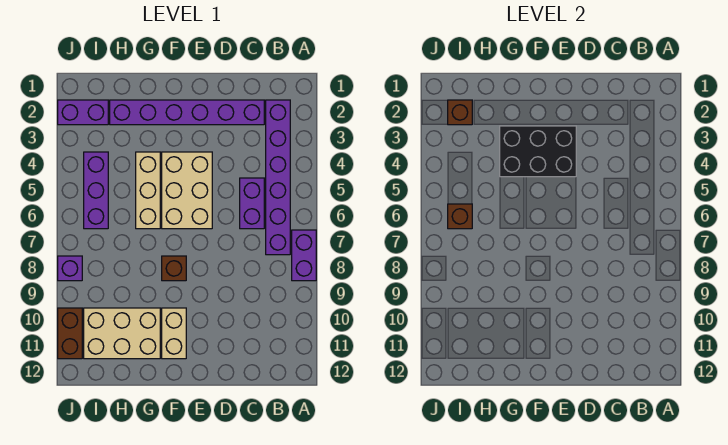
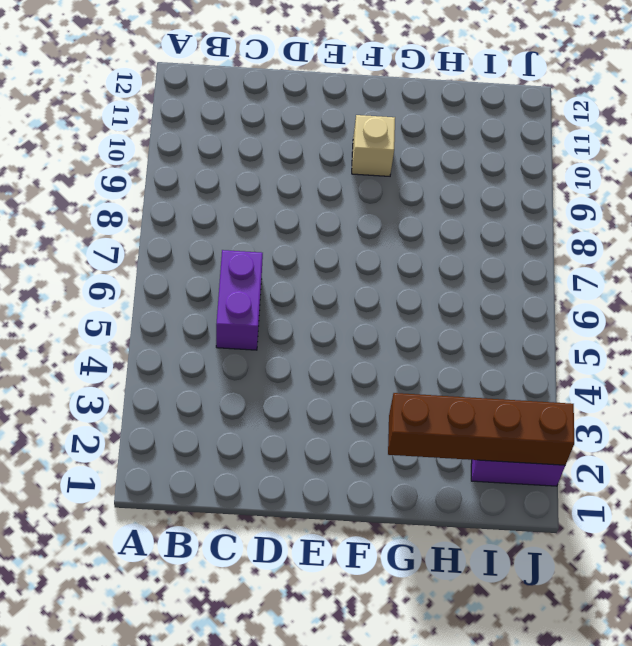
tan brick F10 level 1 -> tan brick F10:F11 level 1
brown brick G2:J2 level 2 -> brown brick I2 level 2
none -> purple brick A7:A8 level 1
none -> purple brick B2:B7 level 1
none -> purple brick C2:H2 level 1

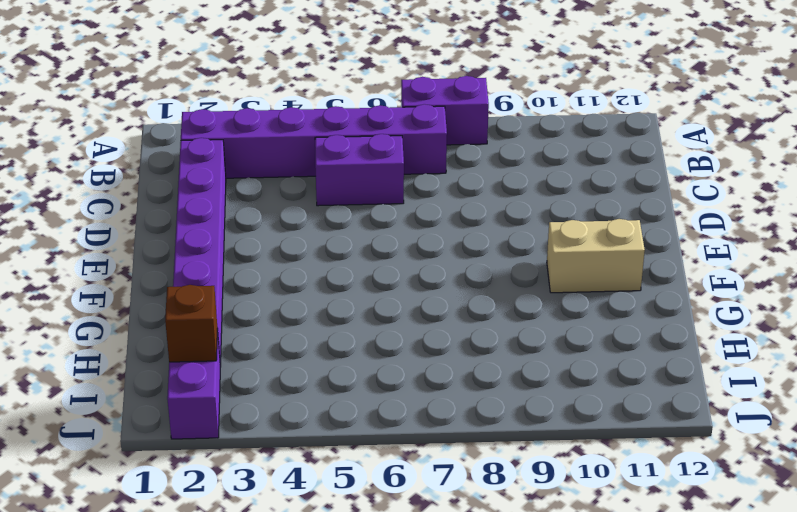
none -> tan brick E4:F6 level 1
none -> brown brick F8 level 1
none -> tan brick G4:G6 level 1

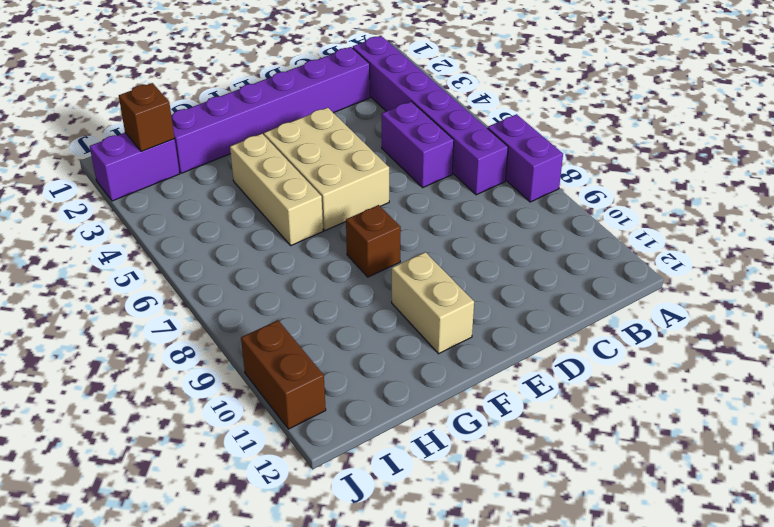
none -> tan brick G10:I11 level 1
none -> purple brick I4:I6 level 1
none -> purple brick J8 level 1

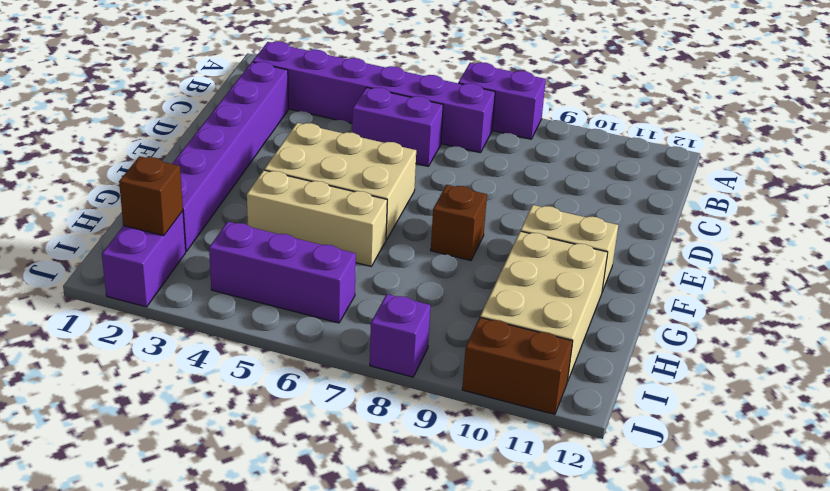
none -> black brick E3:G4 level 2
none -> brown brick I6 level 2

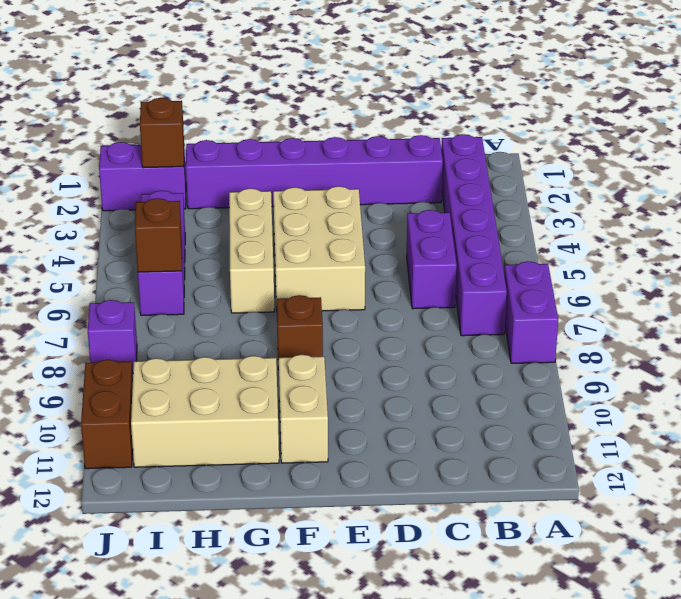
none -> black brick E3:G4 level 2

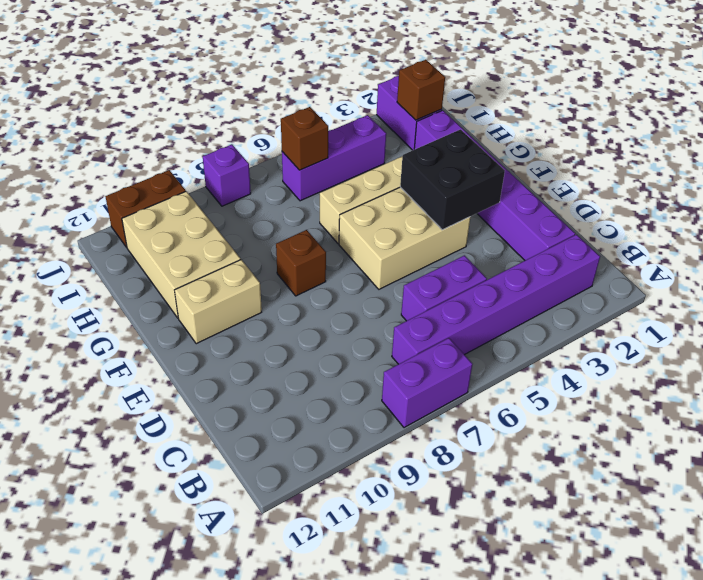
black brick E3:F4 level 2 -> black brick E3:G4 level 2

